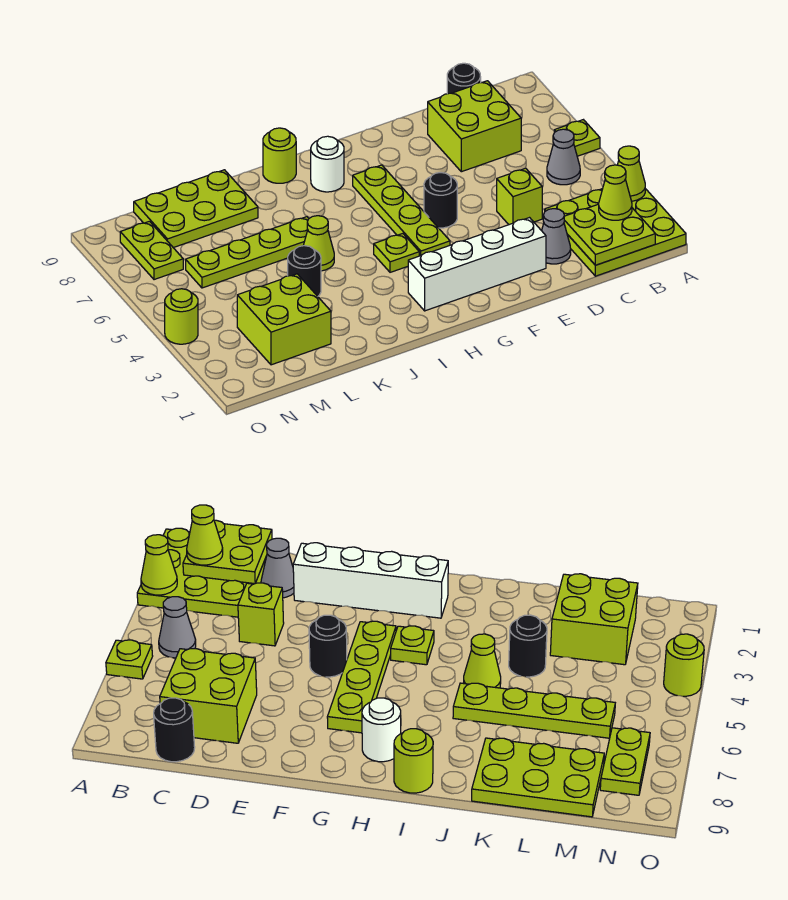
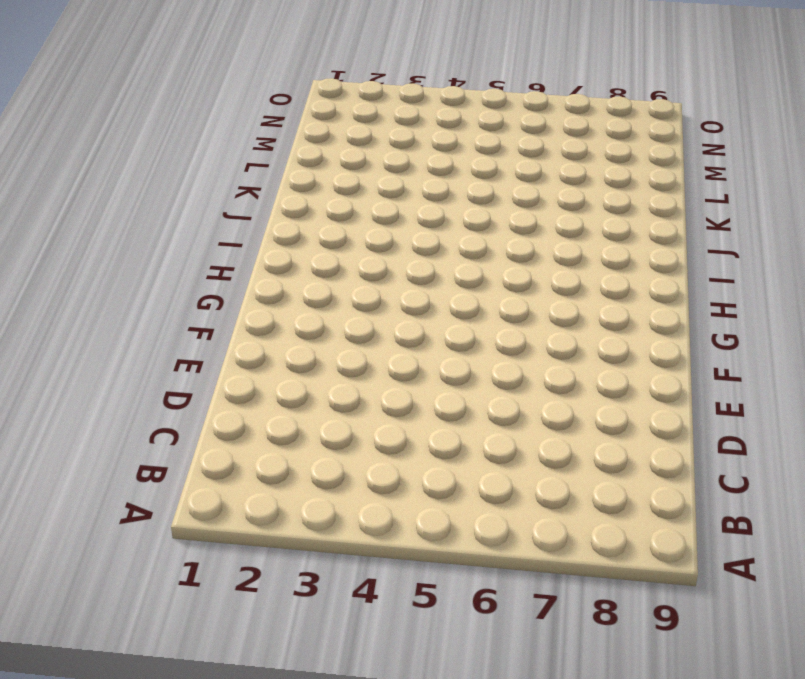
none -> lime plate A1:C3 level 1
none -> lime plate A6 level 1
none -> grey cone B5 level 1

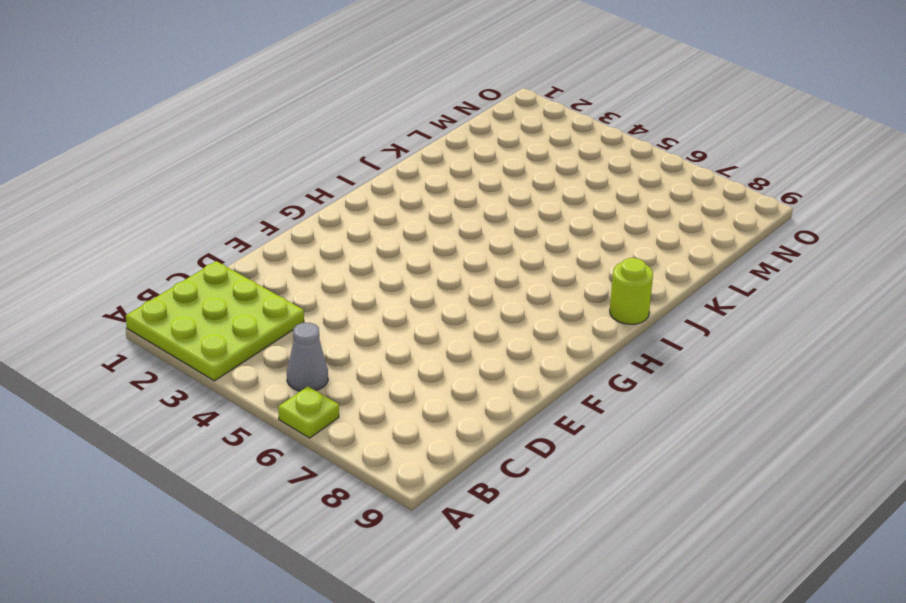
none -> lime brick C7:D8 level 1
none -> black round brick C9 level 1
none -> grey cone D2 level 1

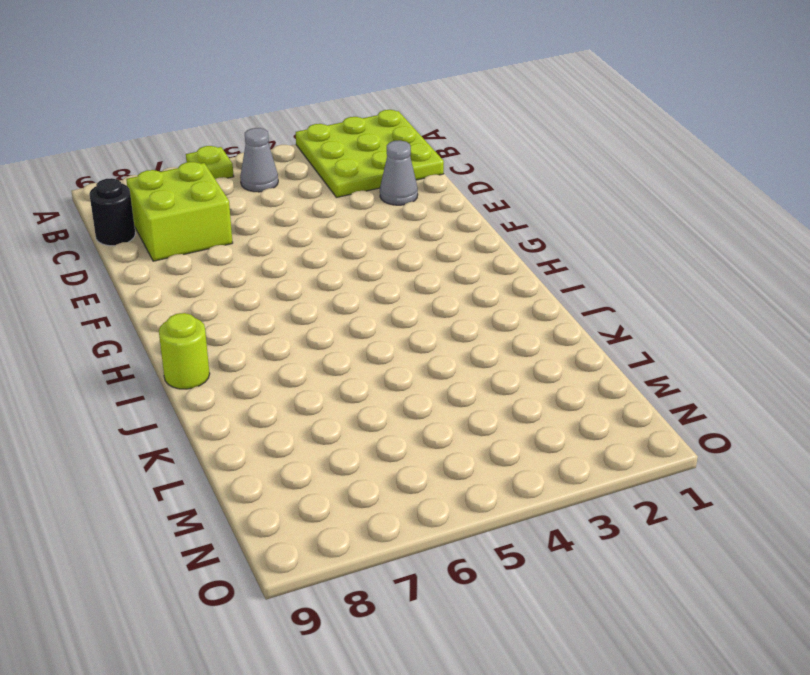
none -> lime brick D4 level 1
none -> white brick E2:H2 level 1
none -> black round brick F5 level 1

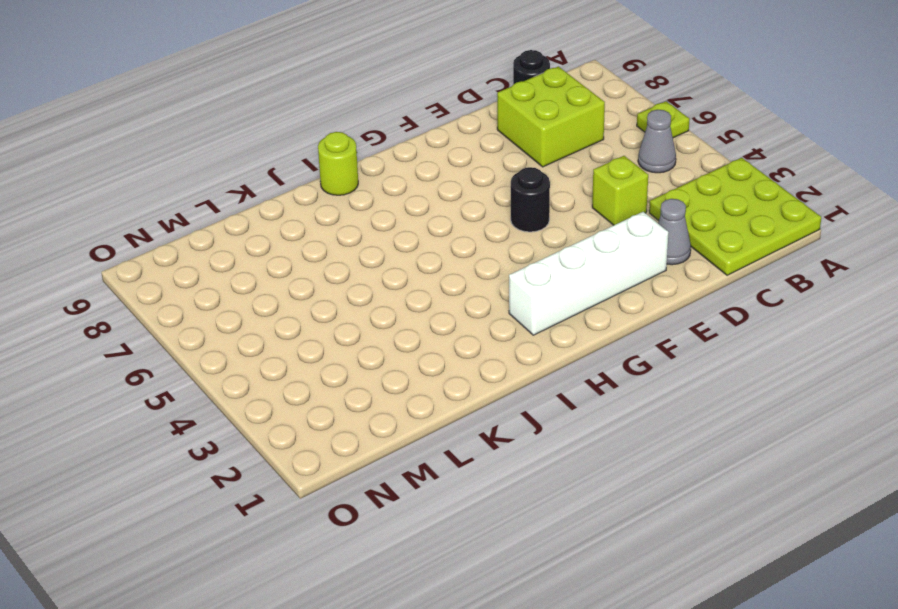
none -> lime plate G4:G7 level 1
none -> lime plate H4 level 1
none -> white round brick H8 level 1

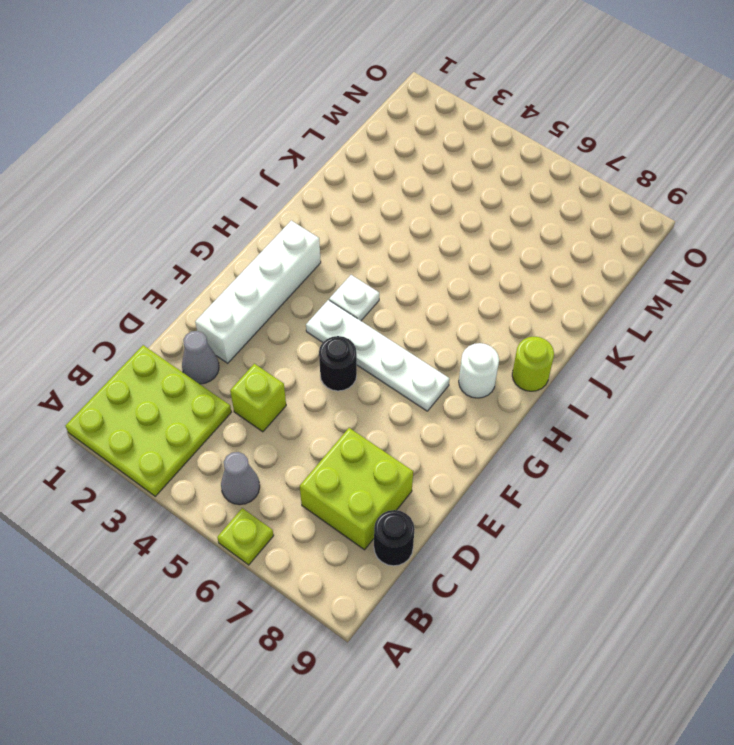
white plate G4:G7 level 1 -> lime plate G4:G7 level 1
white plate H4 level 1 -> lime plate H4 level 1
none -> lime cone J5 level 1
none -> lime plate J6:M6 level 1
none -> black round brick K4 level 1

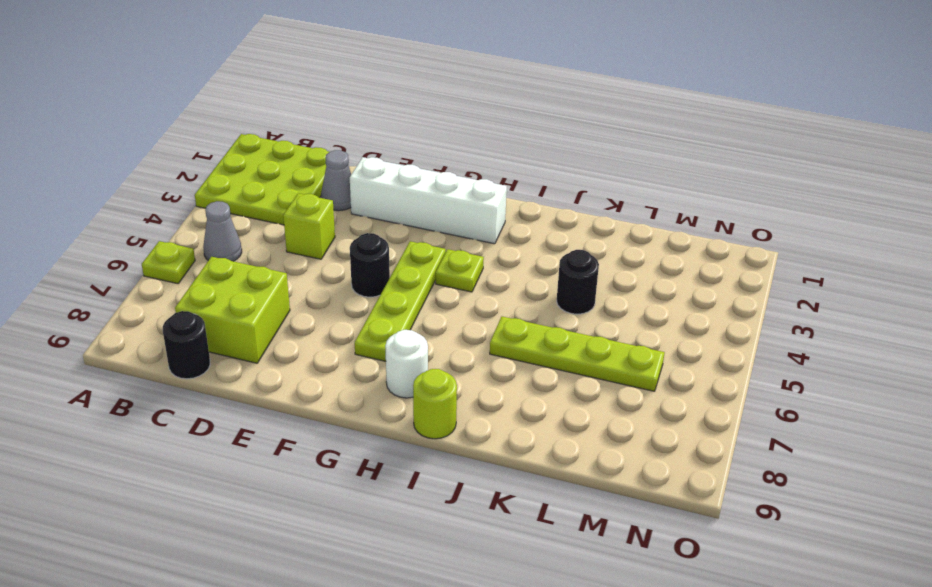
none -> lime cone J5 level 1
none -> lime plate K8:M9 level 1
none -> lime brick L2:M3 level 1

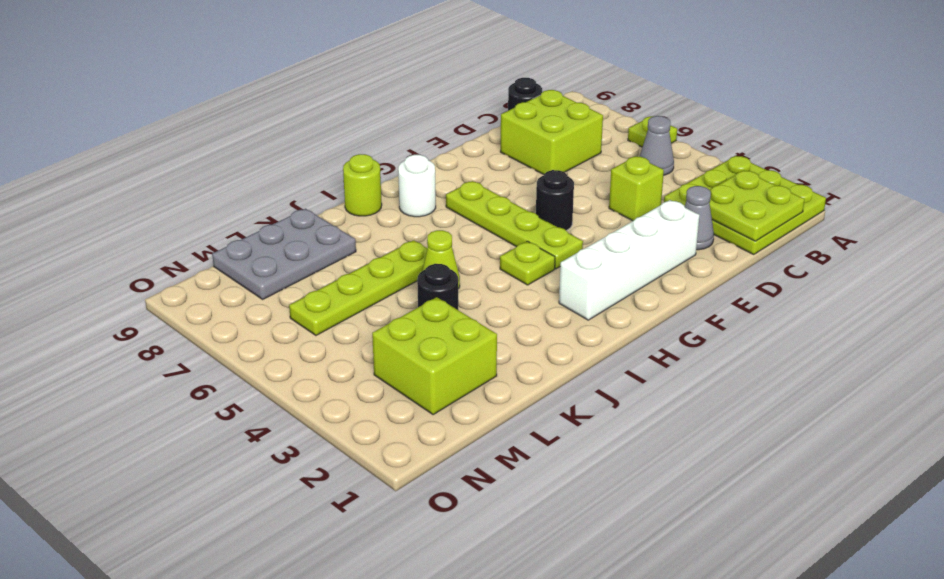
grey plate K8:M9 level 1 -> lime plate K8:M9 level 1
none -> lime plate N7:N8 level 1
none -> lime round brick O4 level 1
none -> lime cone A3 level 2

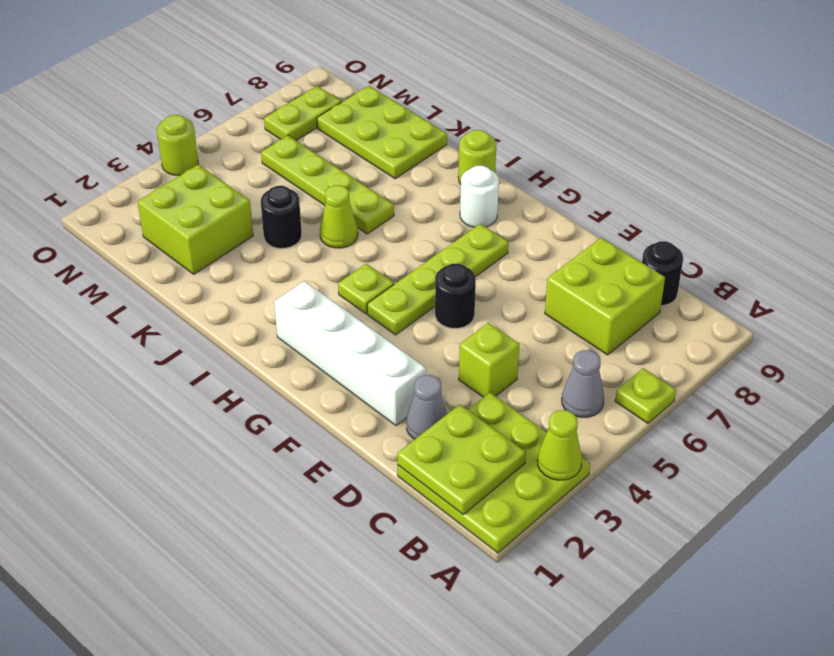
none -> lime cone B2 level 3

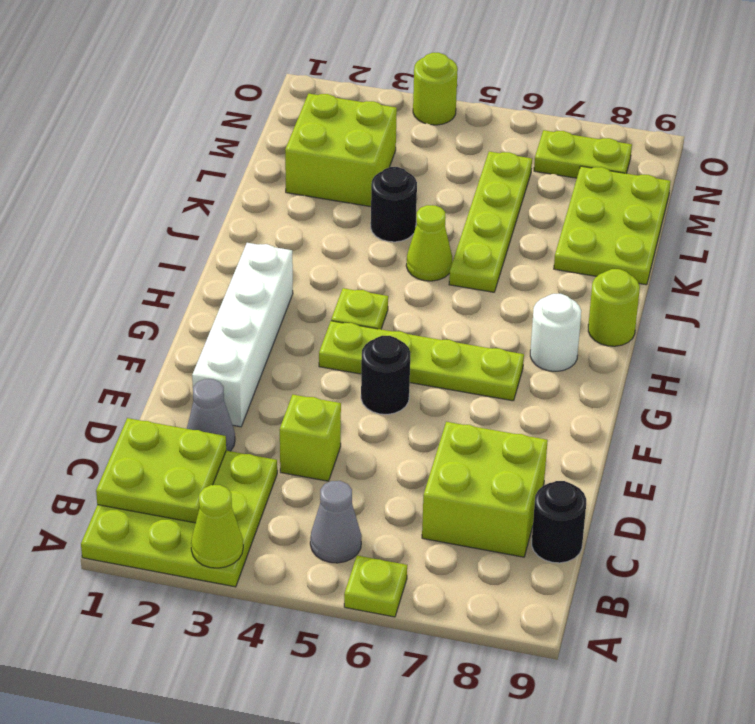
none -> lime cone B2 level 3

